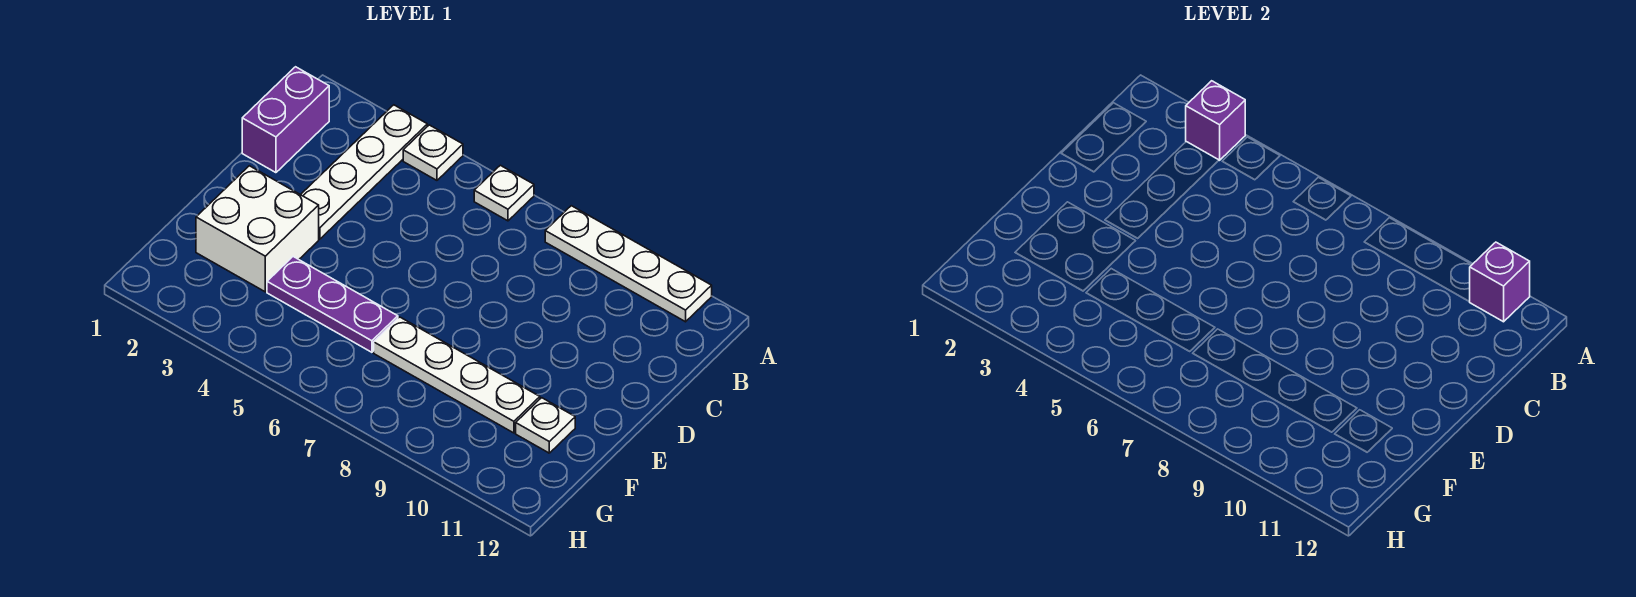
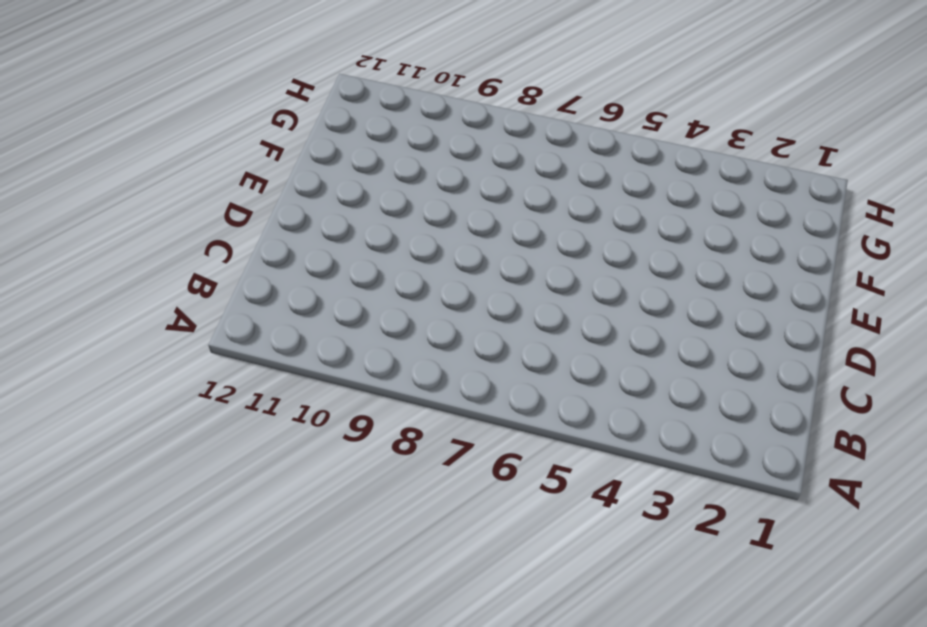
none -> white plate A3:D3 level 1
none -> white plate A4 level 1

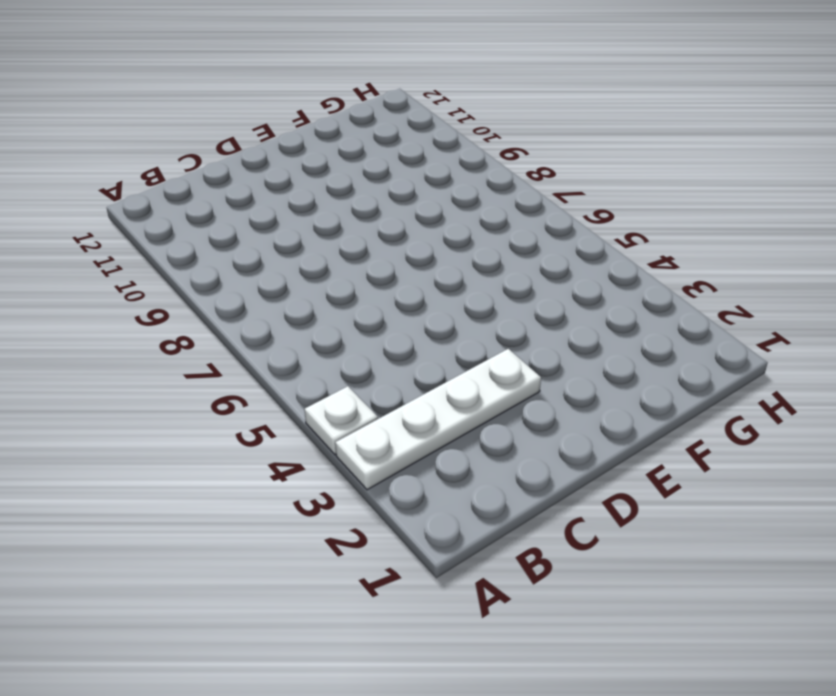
none -> white plate A6 level 1
none -> white plate A8:A11 level 1

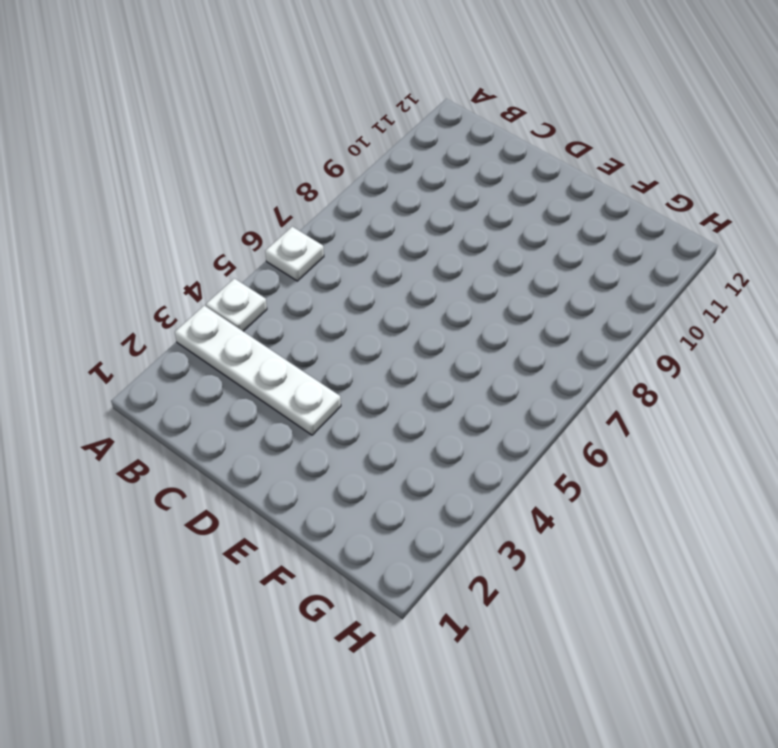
none -> white plate A8:A11 level 1
none -> purple brick B1:C1 level 1

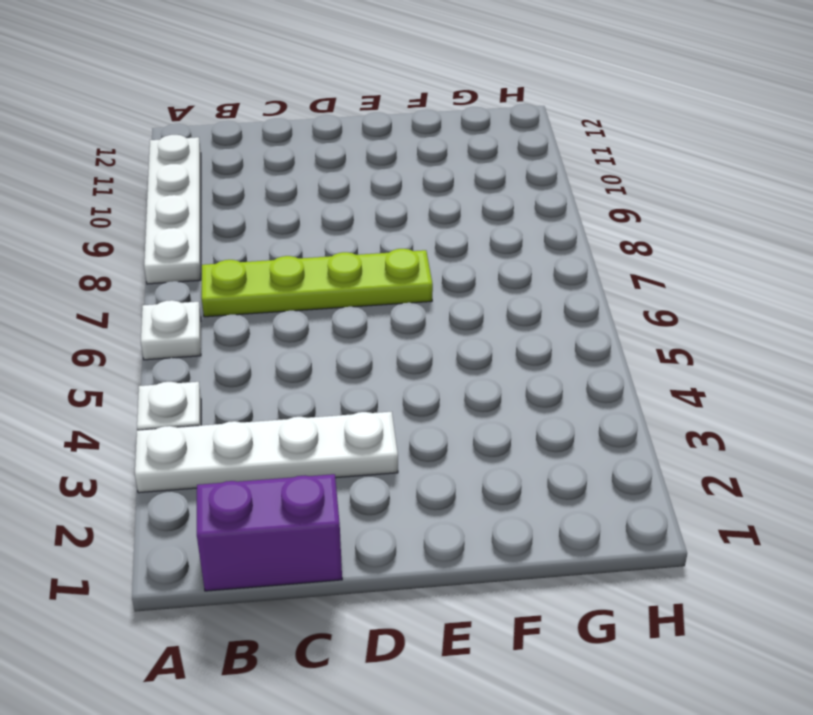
lime plate B7:E7 level 1 -> none
none -> white brick E2:F3 level 1
none -> purple plate F4:F6 level 1

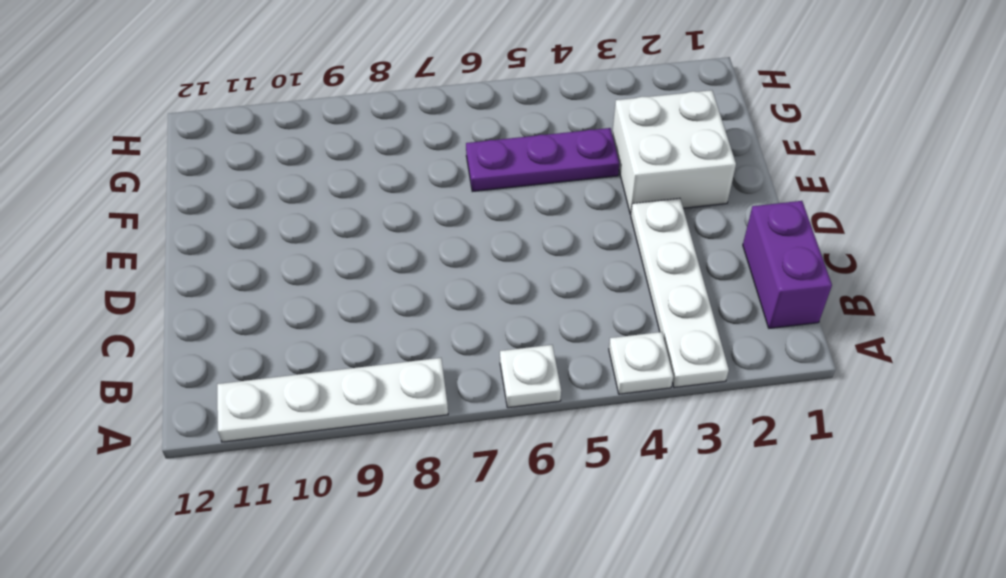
none -> white plate F7:F10 level 1
none -> white plate F11 level 1

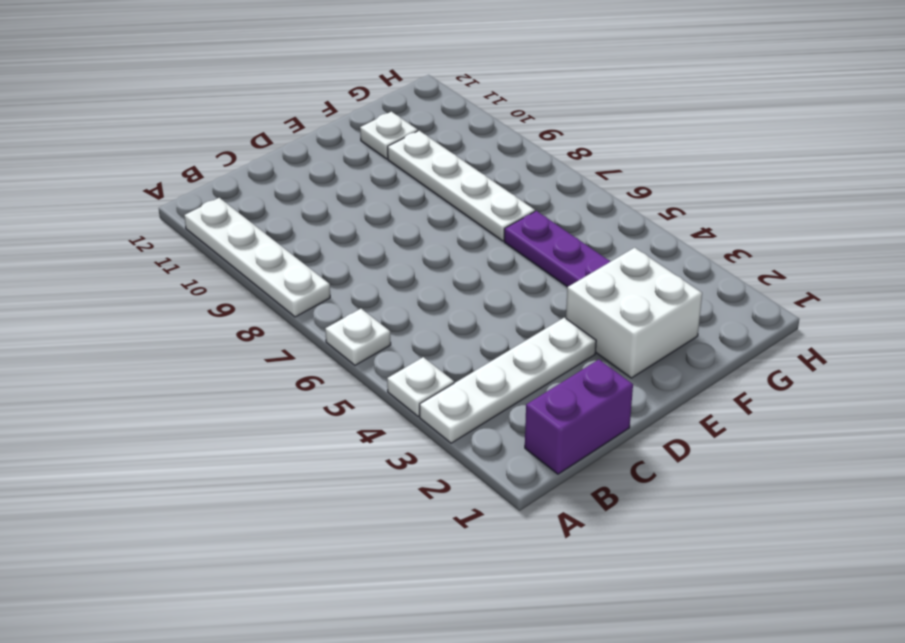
none -> purple brick A3 level 2
none -> purple brick A11 level 2

